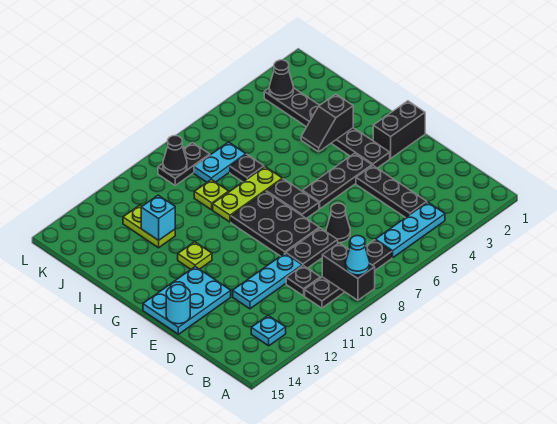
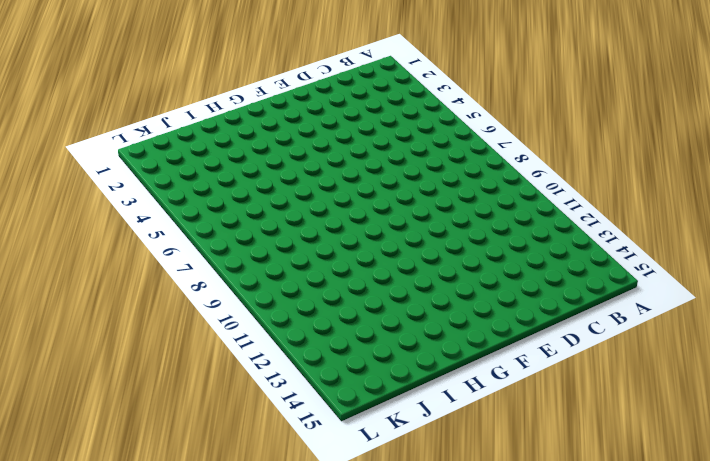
none -> cyan plate B4:B6 level 1
none -> black plate B7:B10 level 1
none -> cyan plate B13 level 1

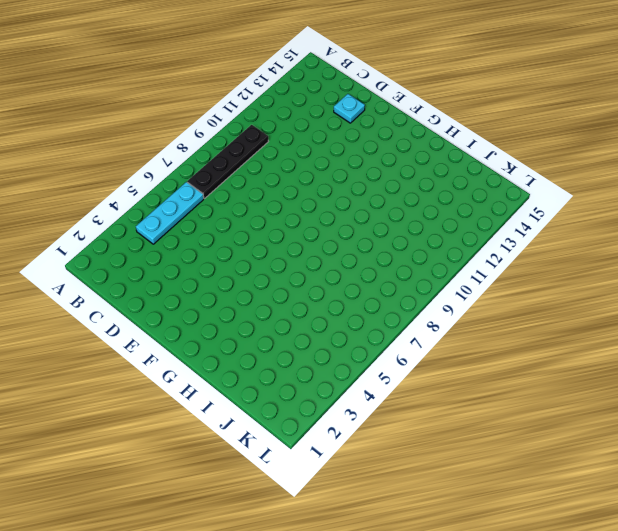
cyan plate D14 level 1 -> cyan plate B13 level 1
none -> black plate C4:E4 level 1
none -> black plate C10 level 1
none -> black cone D7 level 1

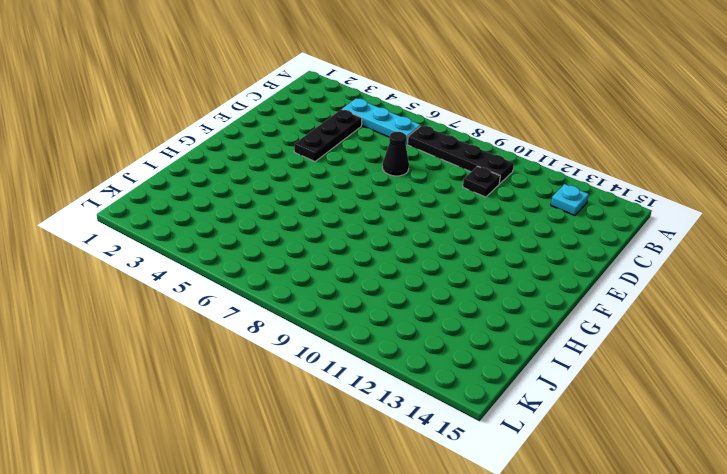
none -> black plate D8:D9 level 1
none -> cyan plate D10:D12 level 1
none -> black plate E8:G9 level 1

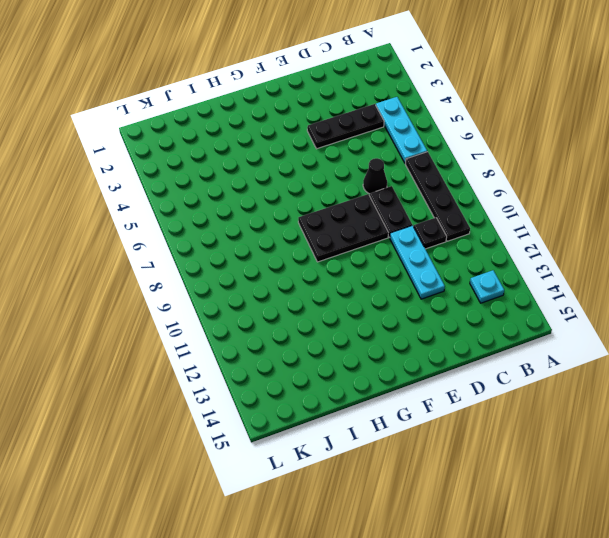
none -> cyan plate E13:F15 level 1
none -> black brick F1:F2 level 1
none -> black plate F3:K3 level 1

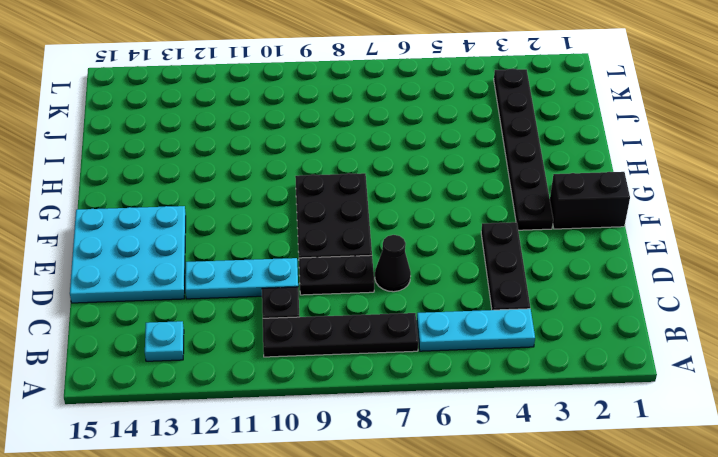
cyan plate D13:F15 level 1 -> cyan plate E13:F15 level 1
none -> black plate F4:F6 level 1
none -> black plate F7:G7 level 1
none -> lime plate G12 level 1

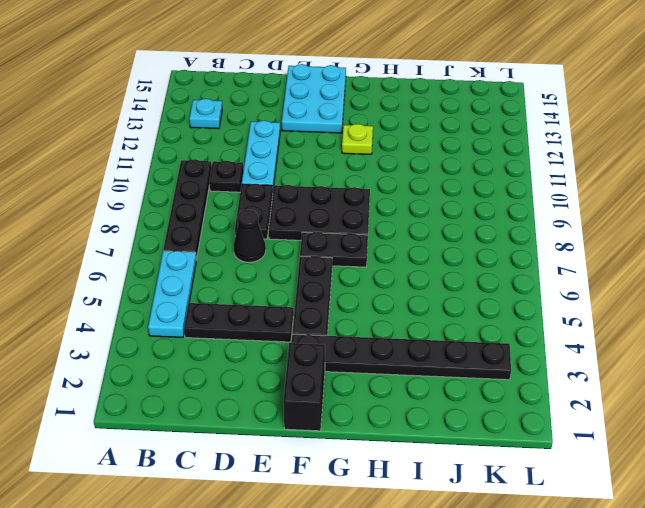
none -> lime plate H7:H9 level 1
none -> black plate I7 level 1
none -> lime plate I9 level 1

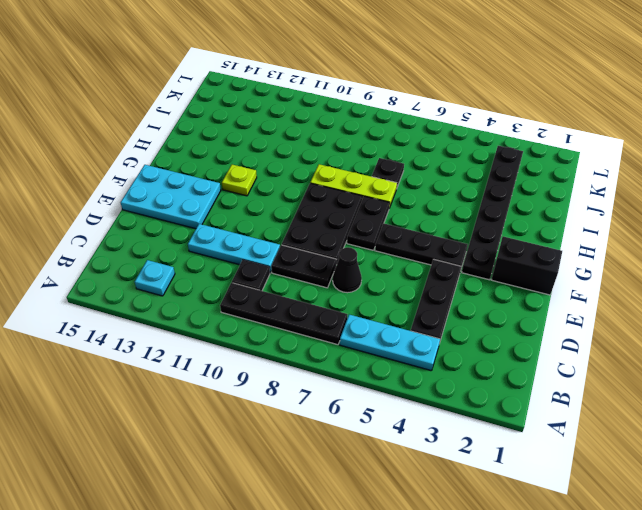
none -> lime plate I9 level 1
none -> lime plate I12:J12 level 1
none -> cyan plate J7:J8 level 1

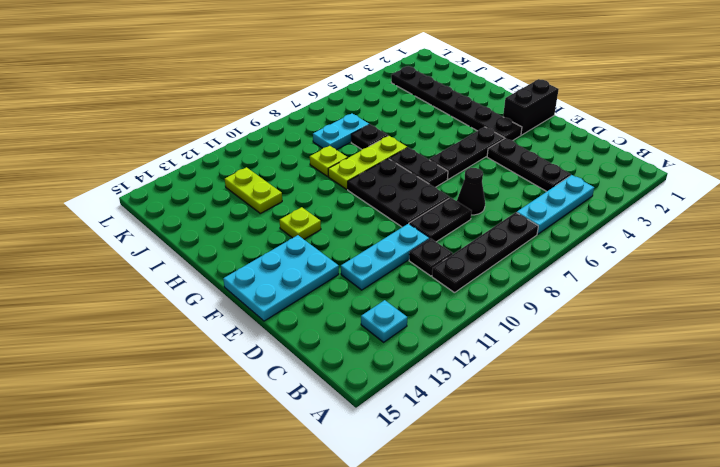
none -> black plate K8:K9 level 1
none -> black brick A9:B9 level 2
none -> cyan round brick E15 level 2

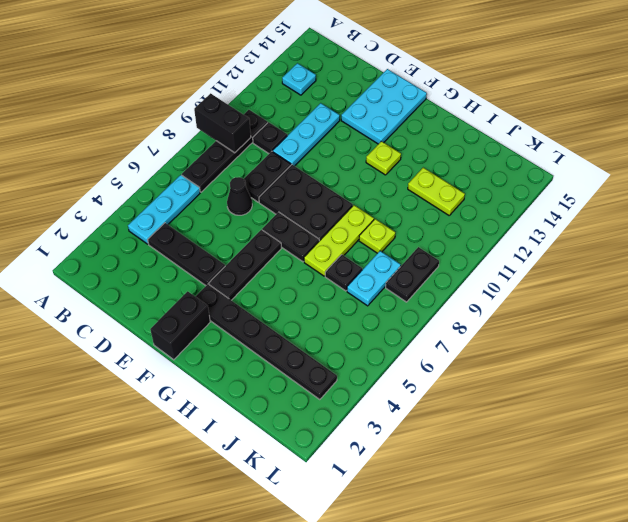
none -> cyan round brick E15 level 2
none -> black slope H3:H4 level 2 top 3
none -> cyan brick I12 level 2

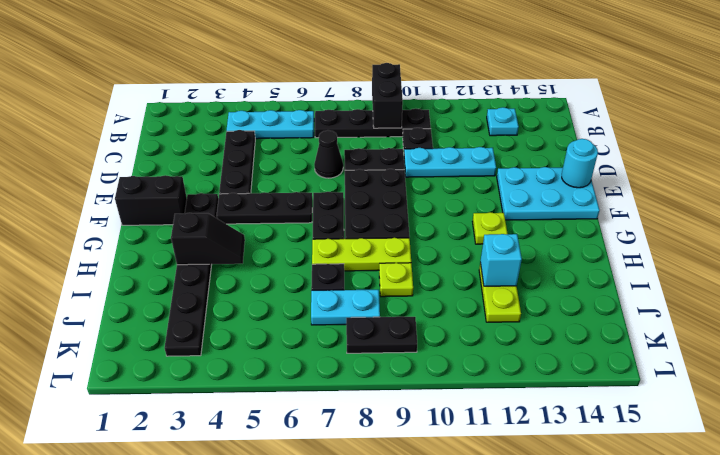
none -> black cone K3 level 2
none -> black cone K9 level 2
none -> cyan cone A9 level 3

